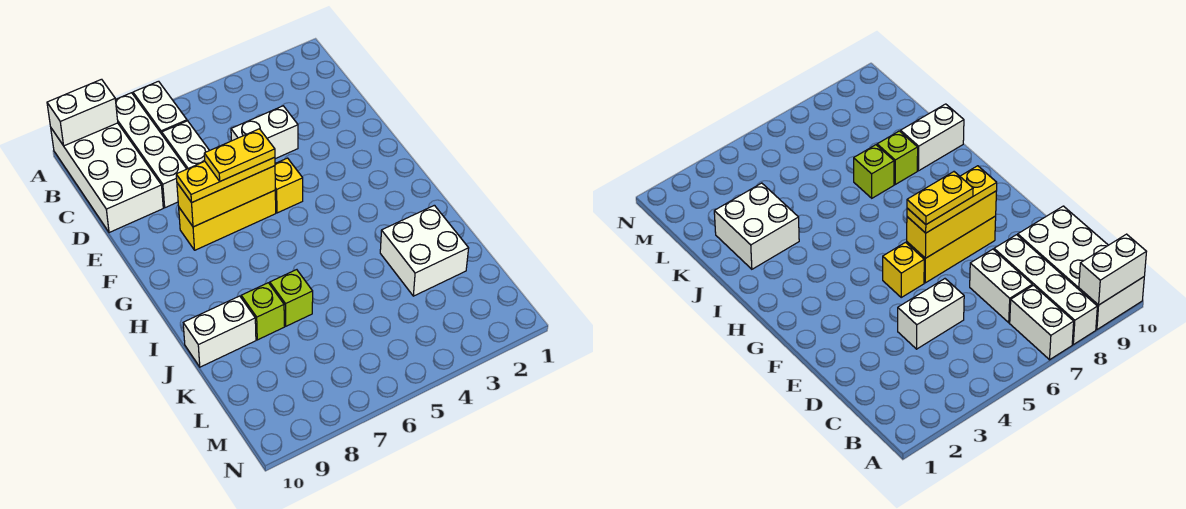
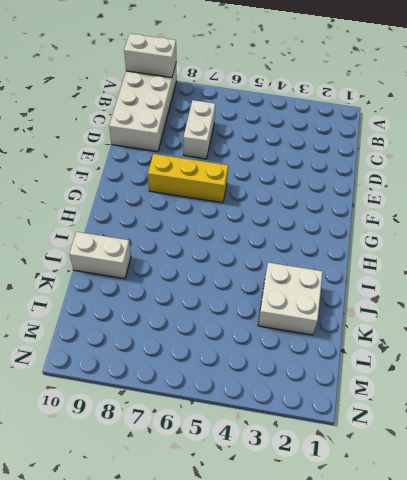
none -> white brick A7:B7 level 1
none -> white brick A8:D8 level 1
none -> white brick D4:D5 level 1

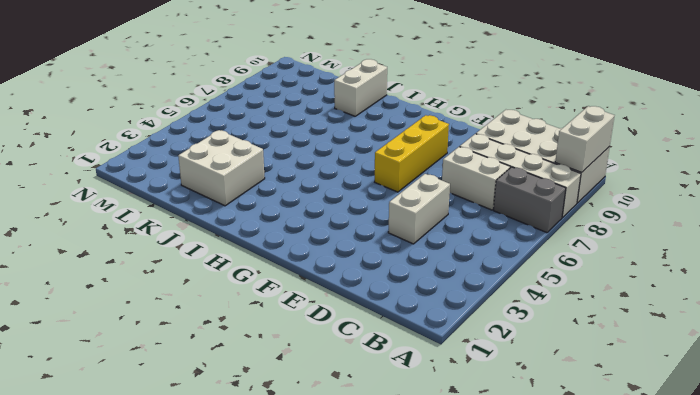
grey brick A7:B7 level 1 -> white brick A7:B7 level 1
none -> yellow brick F5 level 1
none -> lime brick J7 level 1
none -> lime brick J8 level 1

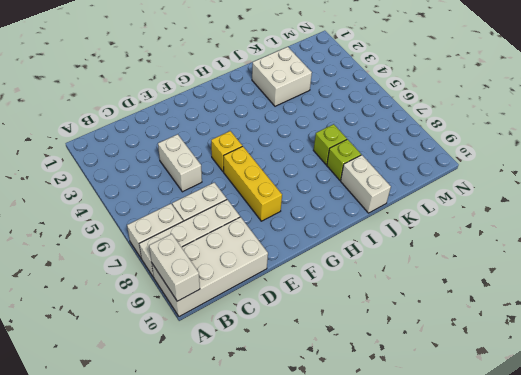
none -> yellow brick F6:F8 level 2
none -> yellow plate F6:F8 level 3
none -> yellow plate F6:F7 level 4

